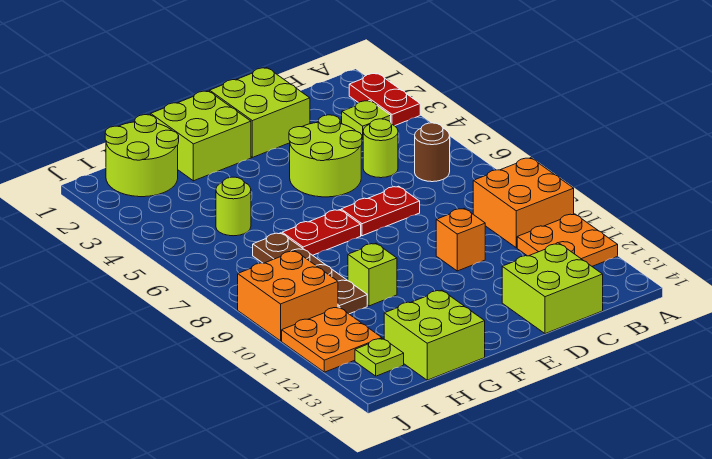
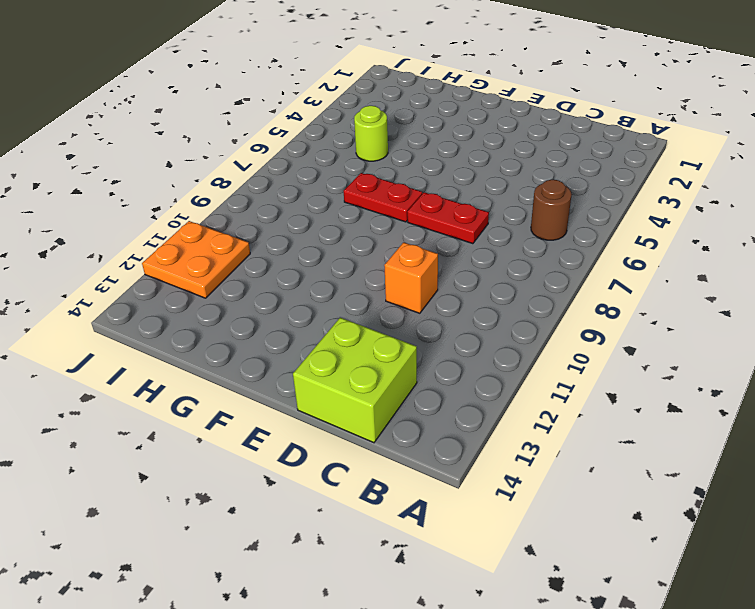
none -> red plate A2:A3 level 1
none -> orange brick A9:B10 level 1
none -> orange plate A11:B12 level 1

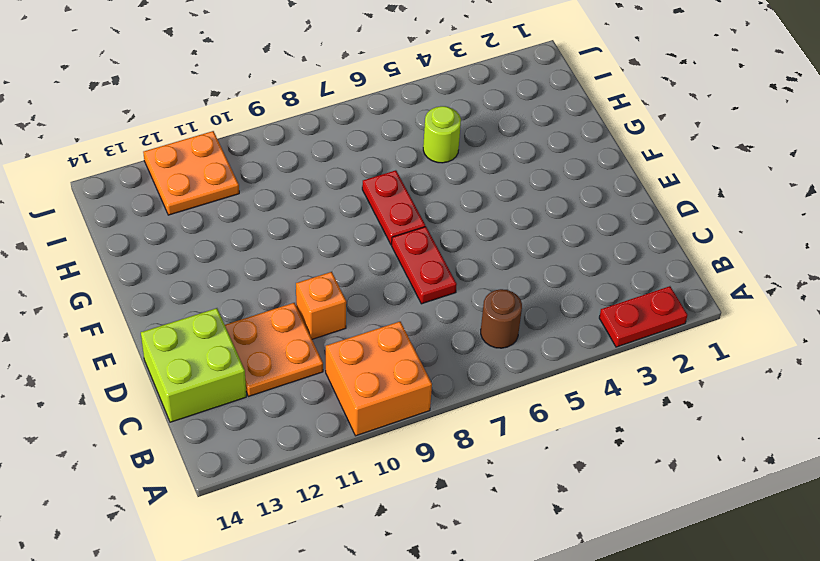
orange plate C11:D12 level 1 -> orange plate A11:B12 level 1
none -> lime plate B3 level 1
none -> lime round brick C5 level 1
none -> lime brick D1:E2 level 1

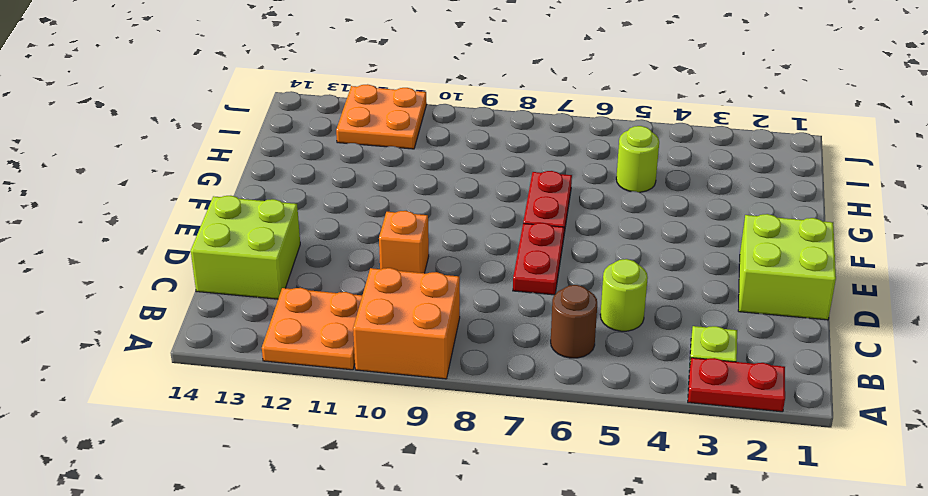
none -> lime round brick D4:E5 level 1
none -> lime brick F1:G2 level 1
none -> lime brick G10 level 1

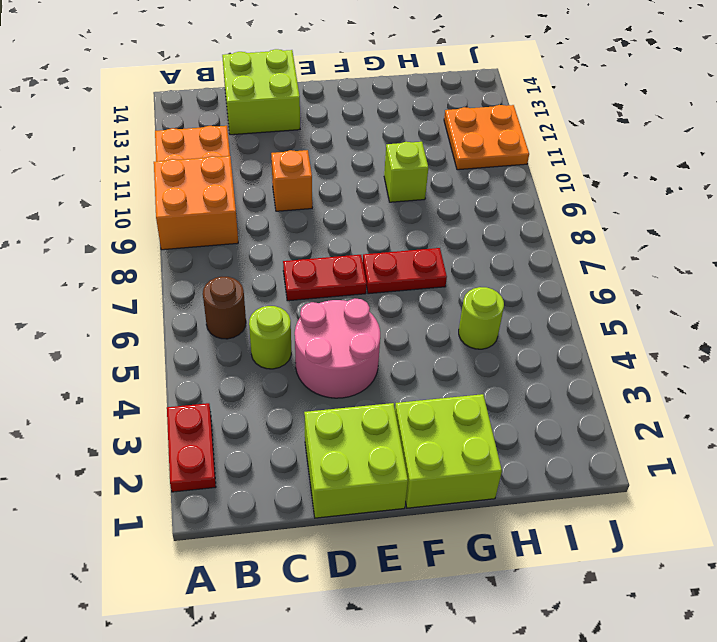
pink round brick D4:E5 level 1 -> lime round brick D4:E5 level 1
none -> lime plate B3 level 1
none -> lime brick G13:H14 level 1
none -> lime round brick H1:I2 level 1

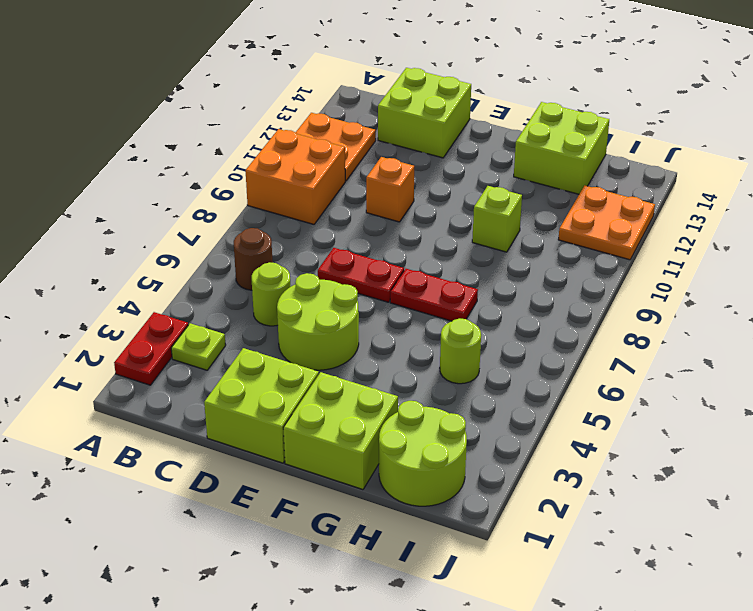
none -> brown plate H7:H10 level 1
none -> orange brick I9:J10 level 1
none -> lime plate I13 level 1

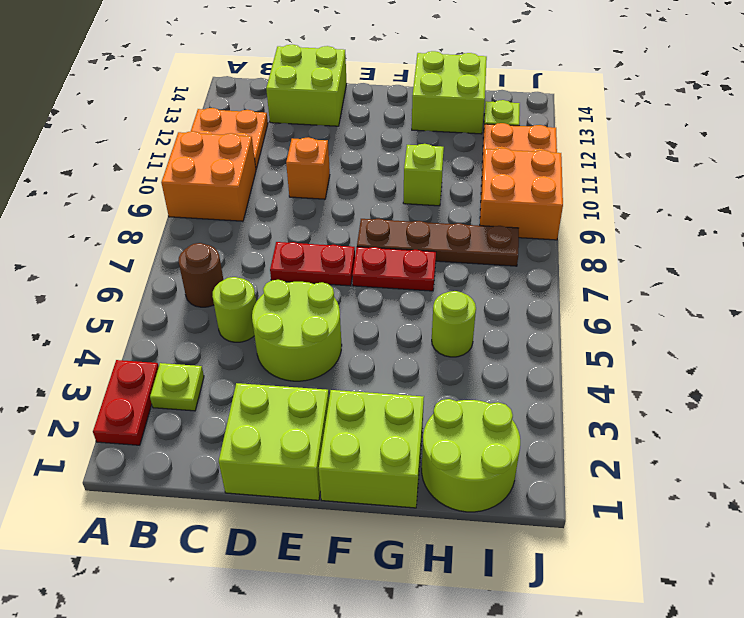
brown plate F8:I8 level 1 -> brown plate H7:H10 level 1

